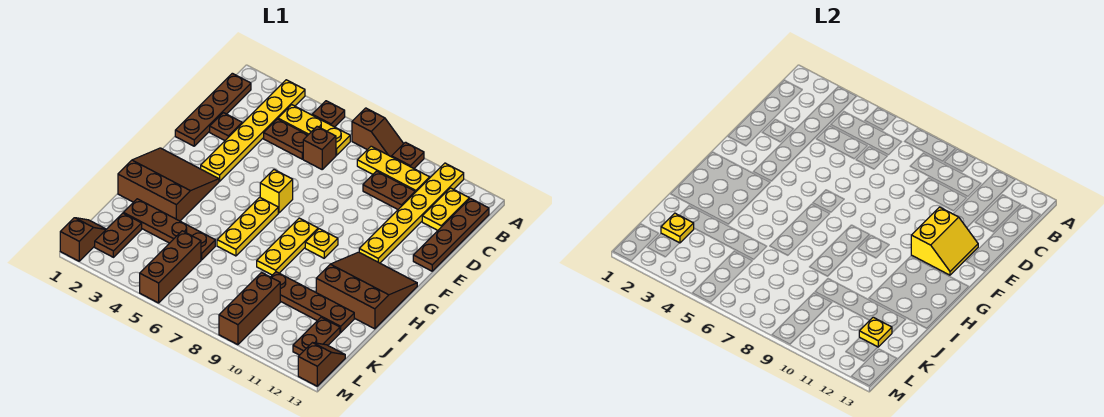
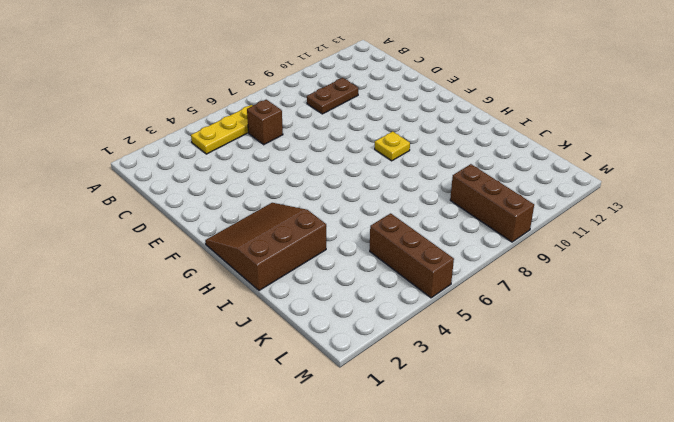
none -> yellow plate A3:F3 level 1
none -> brown plate A5 level 1
none -> brown slope A7:A8 level 1 top 7
none -> brown plate A9 level 1

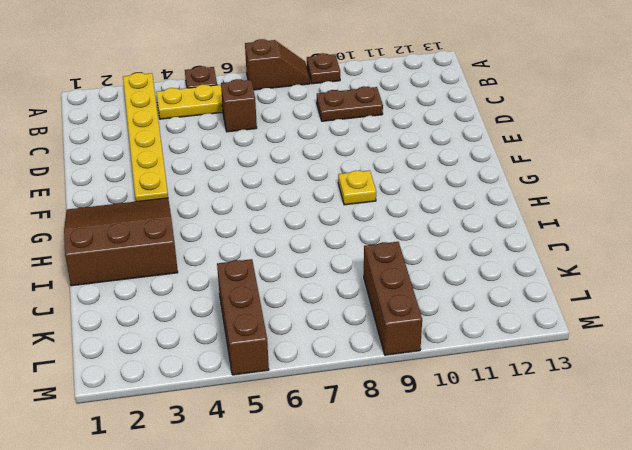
none -> yellow plate A11:F11 level 1
none -> brown plate B1:E1 level 1
none -> yellow plate B8:B10 level 1
none -> yellow plate B12:C12 level 1

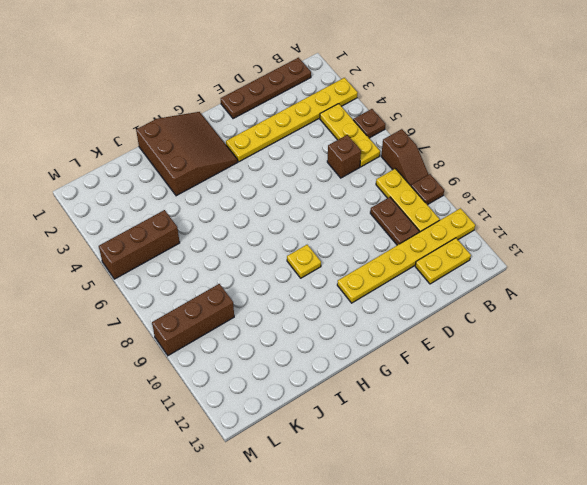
none -> brown plate B13:E13 level 1
none -> brown plate C4:C5 level 1
none -> brown plate D2 level 1
none -> yellow brick F6 level 1

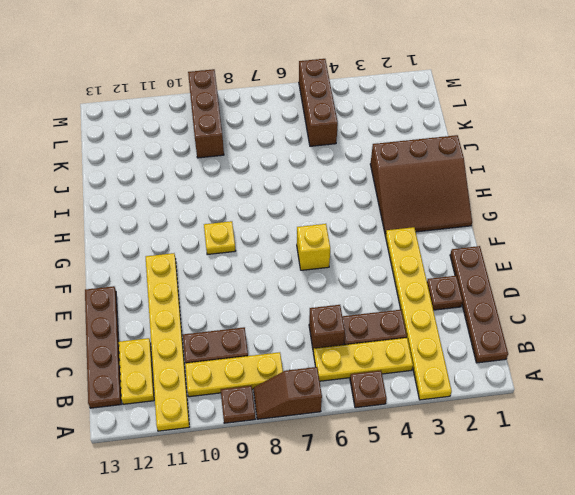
none -> yellow plate G6:I6 level 1
none -> yellow plate G8:I8 level 1
none -> brown slope G11:I13 level 1 top I
none -> brown plate J2:J5 level 1

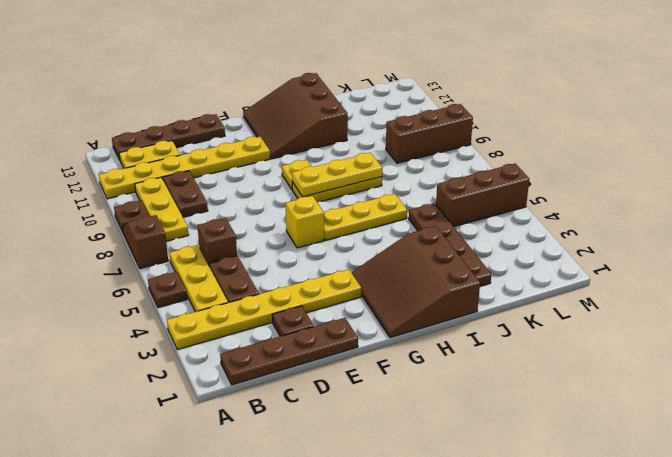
yellow plate G8:I8 level 2 -> none
none -> brown plate J9:J12 level 1
none -> brown plate K2:L2 level 1
none -> brown plate K12:L12 level 1
none -> brown slope L1:M1 level 1 top M

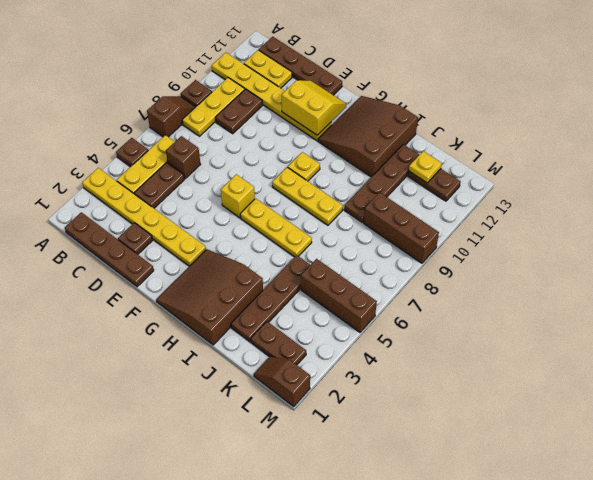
none -> brown slope L13:M13 level 1 top M
none -> yellow plate K2 level 2

